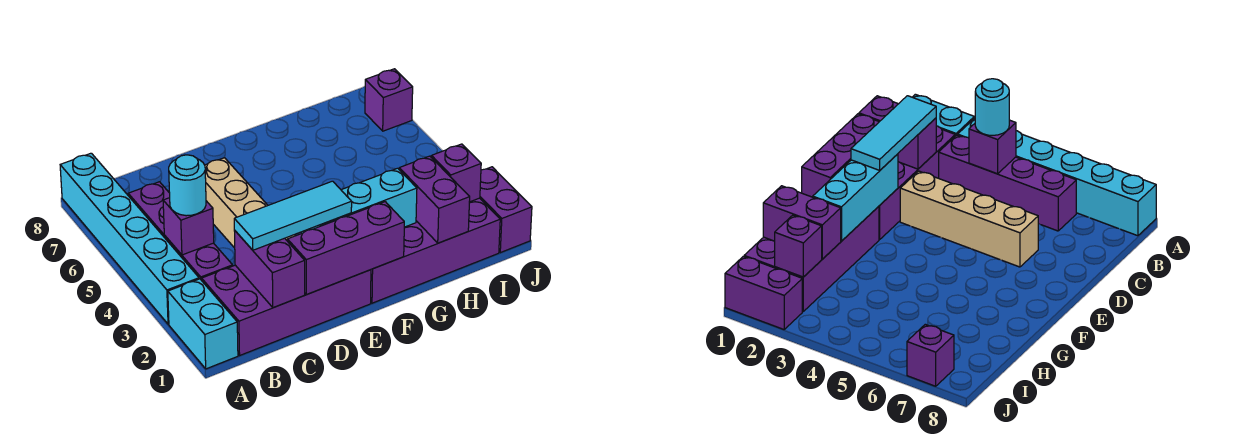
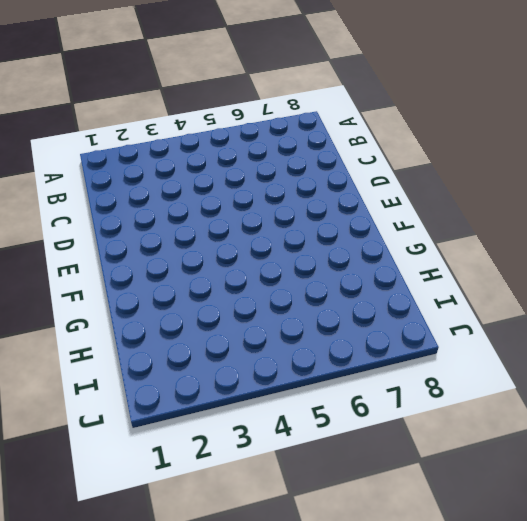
none -> cyan brick A1:A2 level 1
none -> cyan brick A3:A8 level 1
none -> purple brick B1:E2 level 1

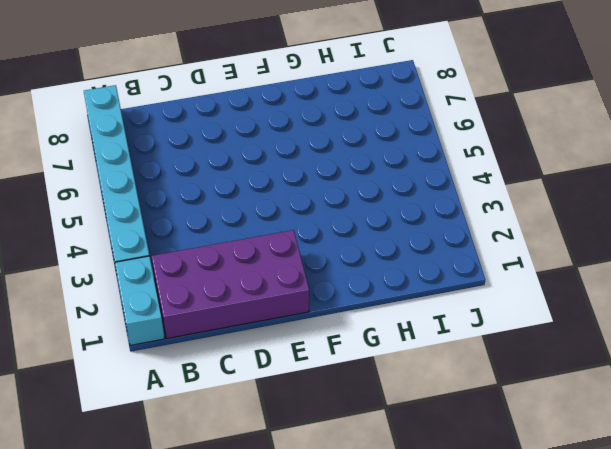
none -> purple brick B3:B6 level 1
none -> tan brick D3:D6 level 1
none -> purple brick F1:I2 level 1

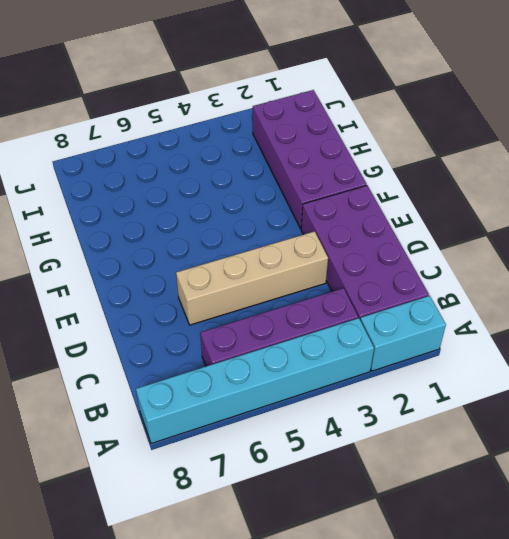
none -> purple brick J1:J2 level 1
none -> purple brick J7 level 1
none -> purple brick B4 level 2

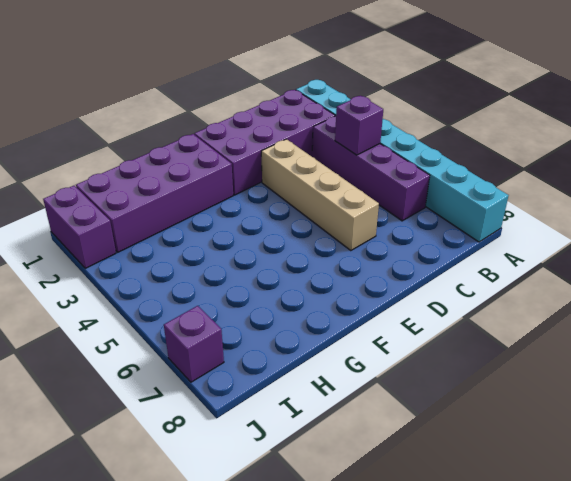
none -> purple brick C1:C2 level 2
none -> purple brick D1:F1 level 2
none -> cyan brick E2:G2 level 2

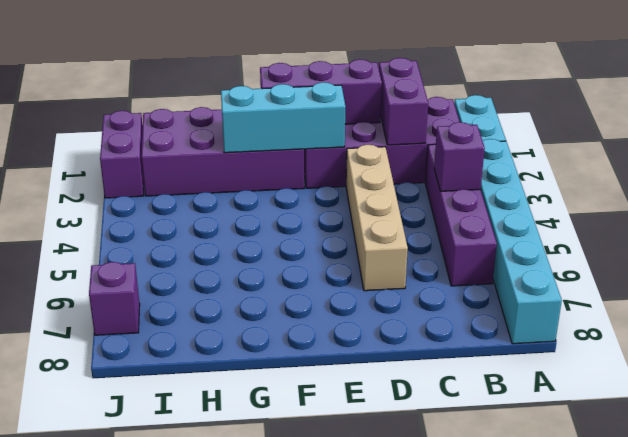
none -> purple brick H1:H2 level 2
none -> purple brick I2 level 2
none -> cyan round brick B4 level 3

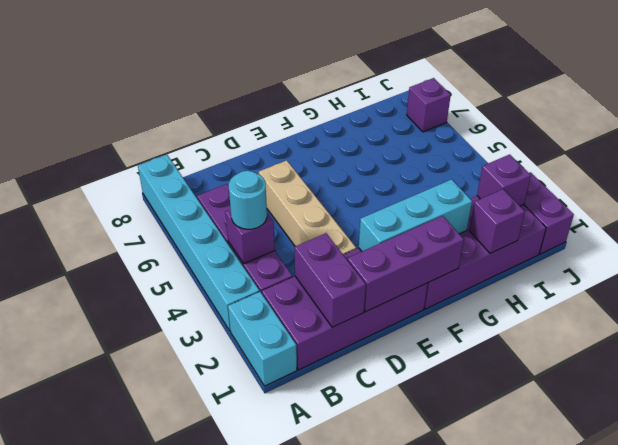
purple brick H1 level 2 -> purple brick H1:H2 level 2
none -> cyan tile C2:E2 level 3

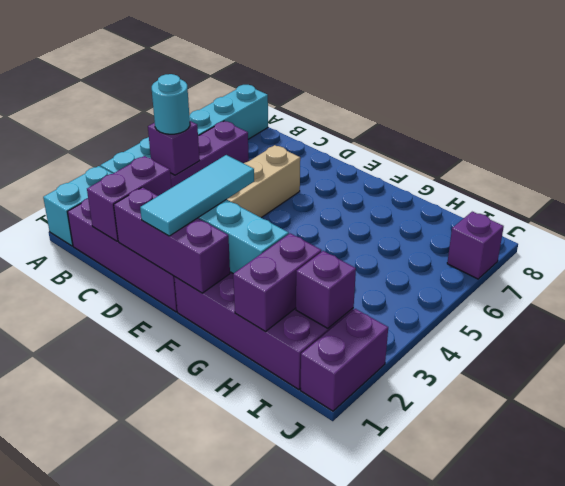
cyan tile E1:E3 level 3 -> cyan tile C2:E2 level 3

